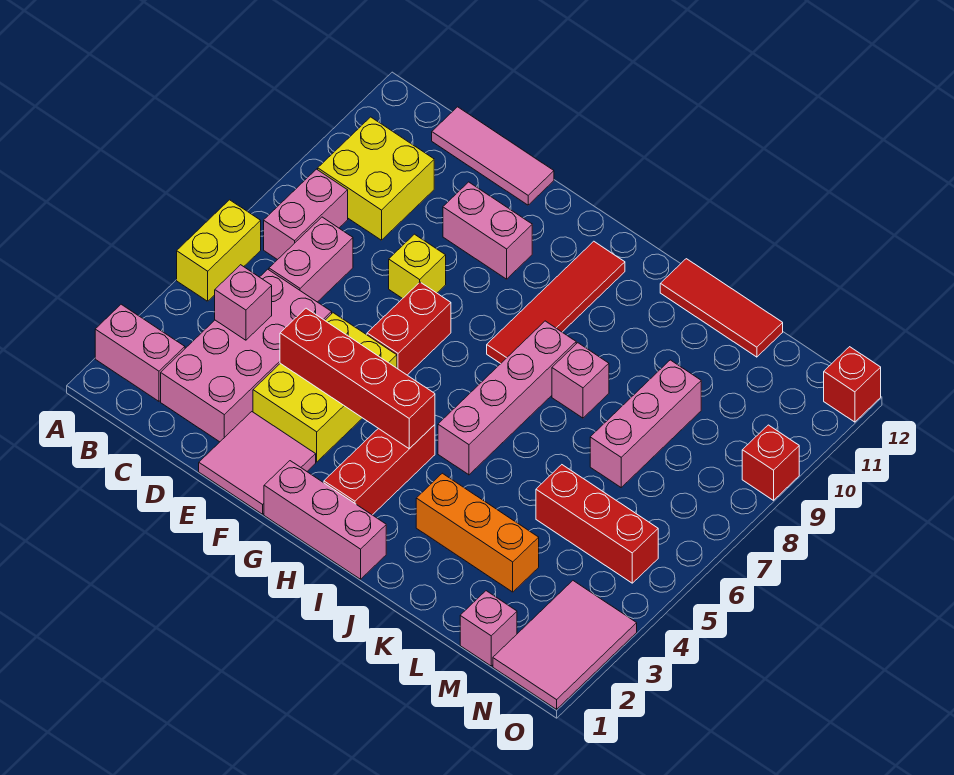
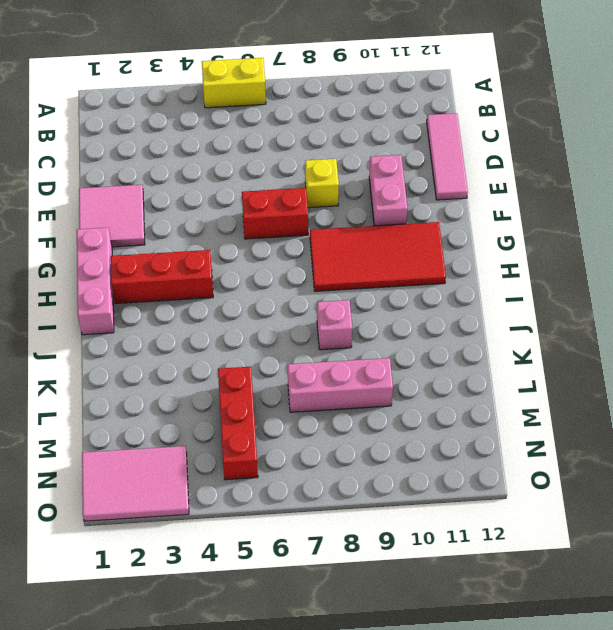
red tile G8:H11 level 1 -> red tile H8:H11 level 1
none -> pink brick A2:B2 level 1
none -> pink brick B7:B8 level 1
none -> yellow brick B9:C10 level 1

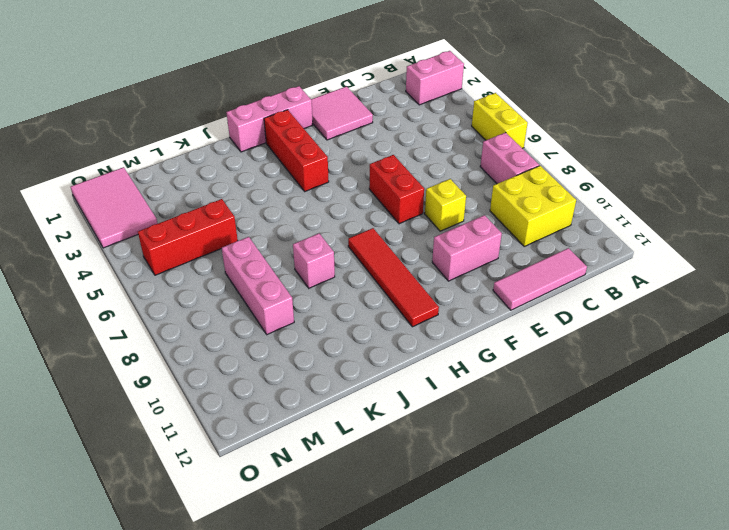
none -> pink brick C2:D5 level 1
none -> pink brick C6:C7 level 1
none -> yellow brick E3:F5 level 1

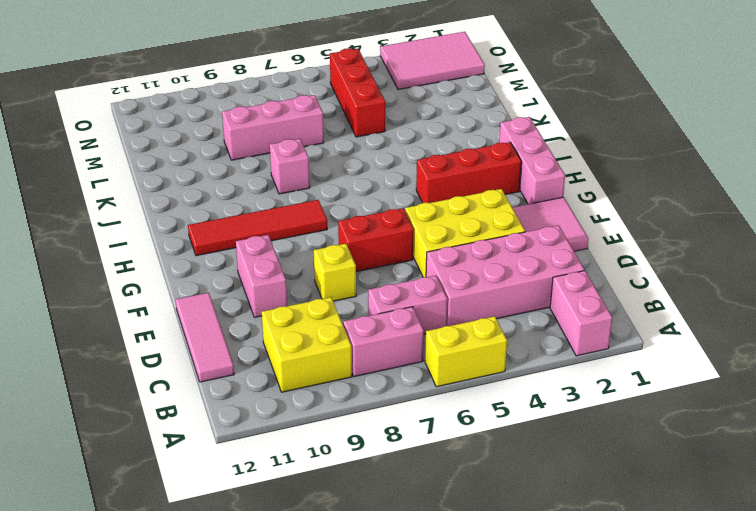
none -> pink brick I5:I8 level 1
none -> orange brick J3:L3 level 1
none -> red tile J12:L12 level 1

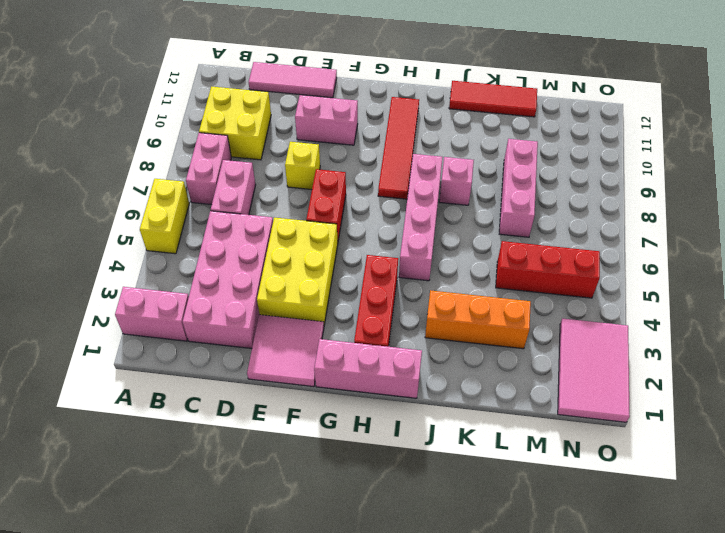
none -> pink brick M1 level 1
none -> red brick O9 level 1
none -> red brick O12 level 1

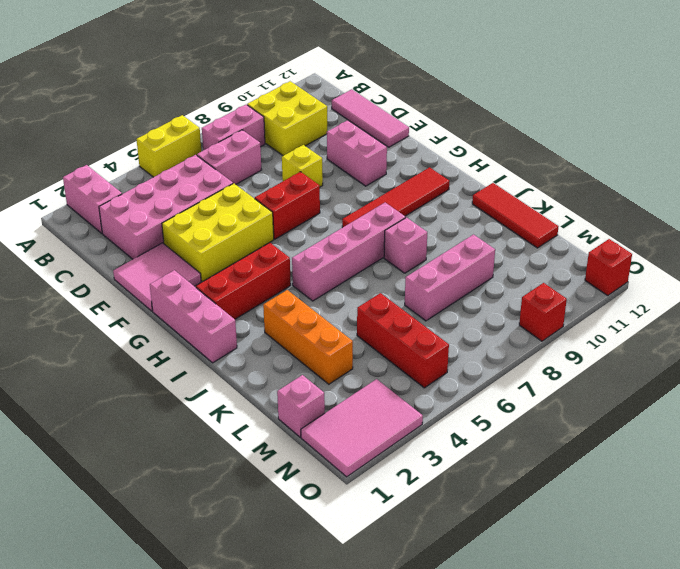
none -> pink brick C4 level 2
none -> red brick E4:H4 level 2

